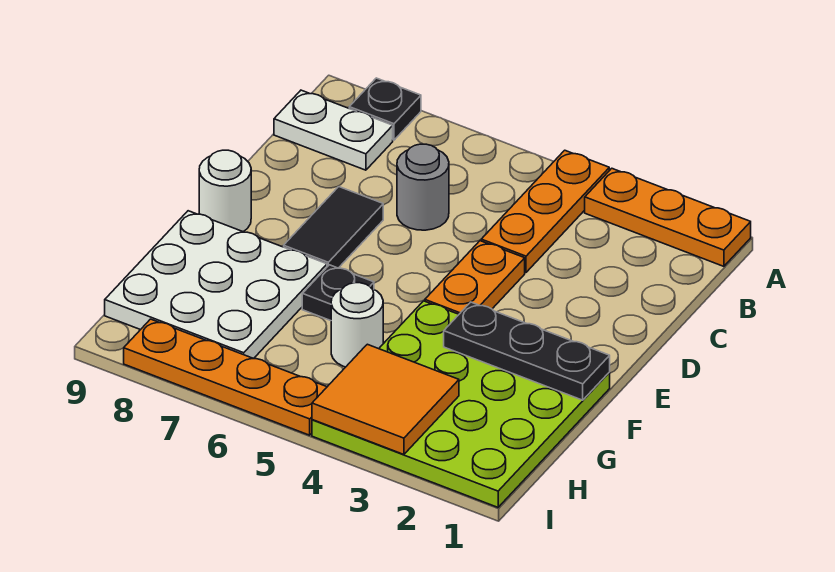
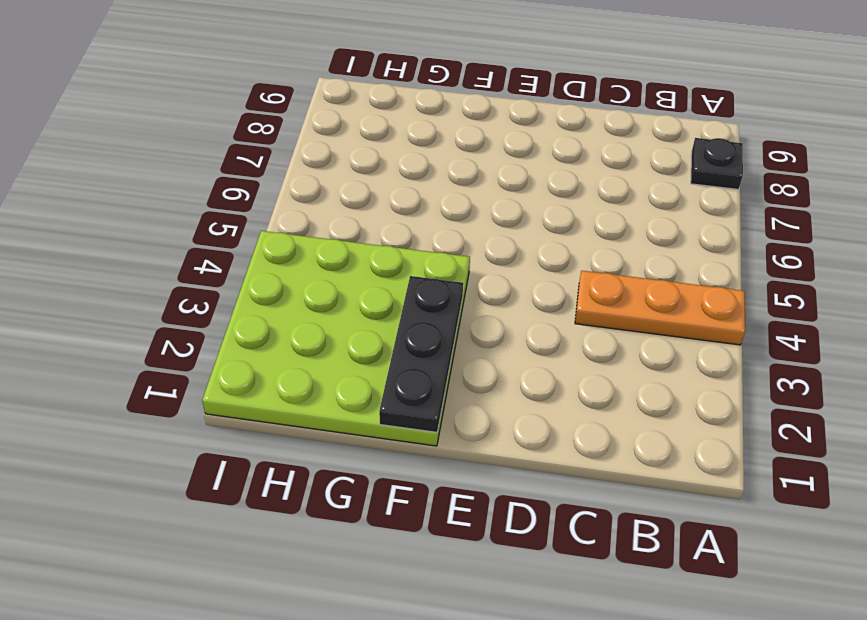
none -> orange plate A1:A3 level 1
none -> white plate B8:B9 level 1
none -> grey round brick C6 level 1

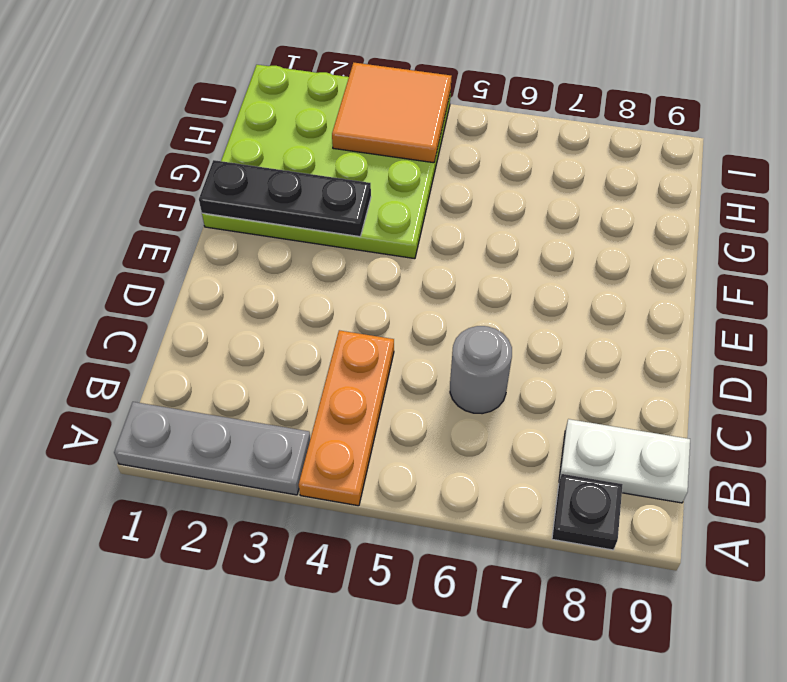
grey plate A1:A3 level 1 -> orange plate A1:A3 level 1
none -> orange plate D4:E4 level 1
none -> black tile D7:E7 level 1
none -> white round brick E9 level 1

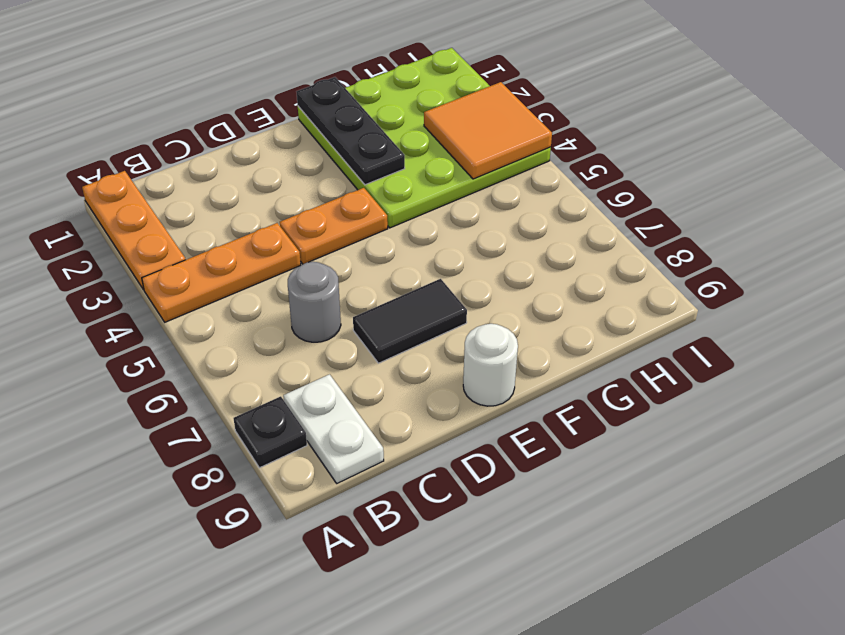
none -> black plate F6 level 1
none -> white plate F7:H9 level 1
none -> white round brick G5 level 1

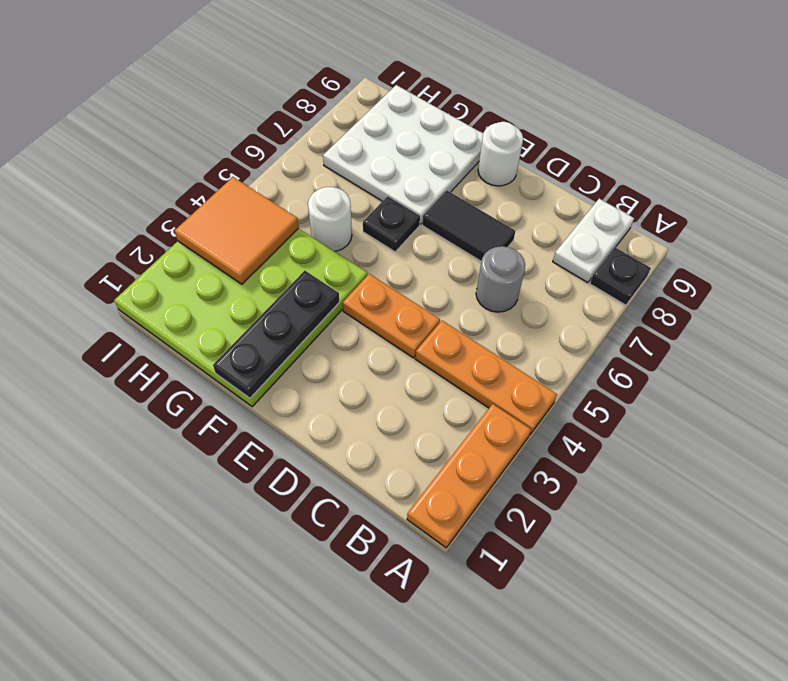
none -> orange plate I5:I8 level 1

